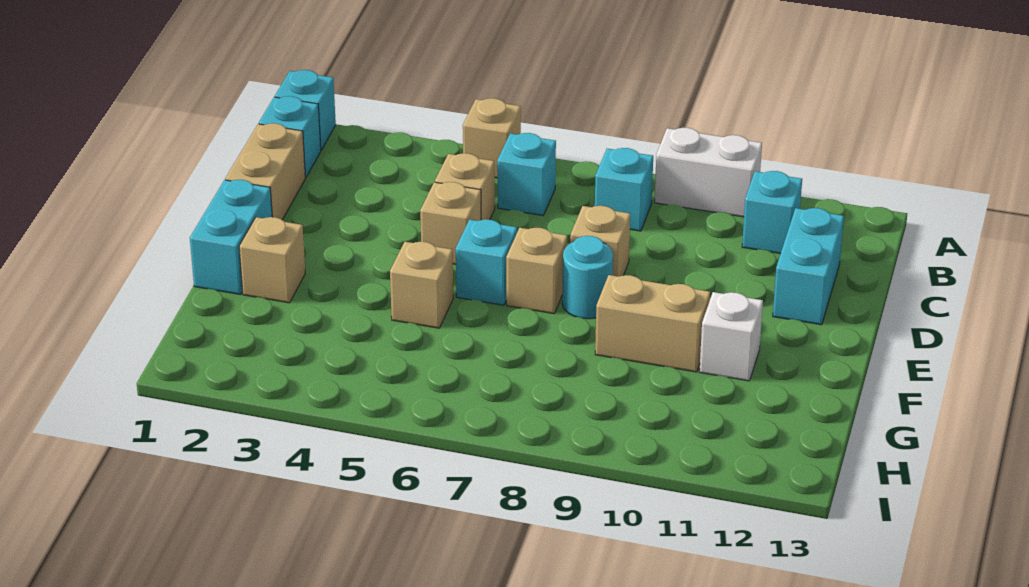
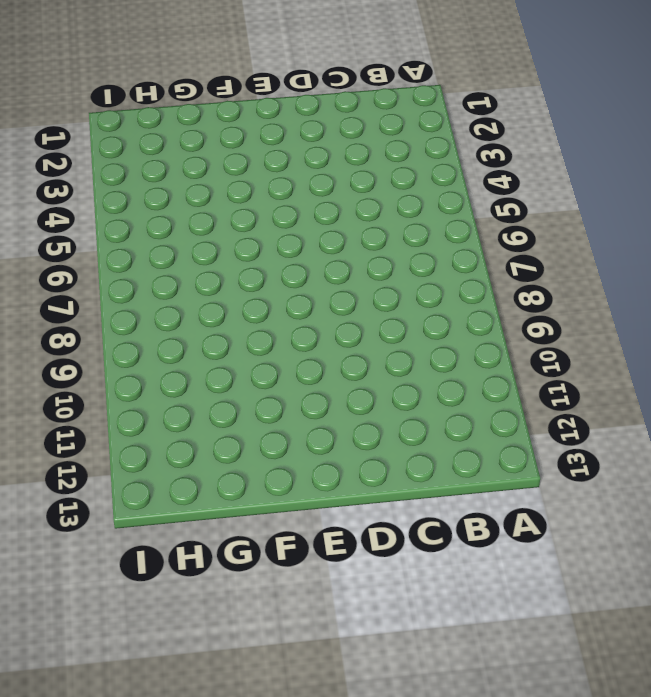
none -> cyan brick A1 level 1
none -> tan brick A5 level 1
none -> white brick A9:A10 level 1

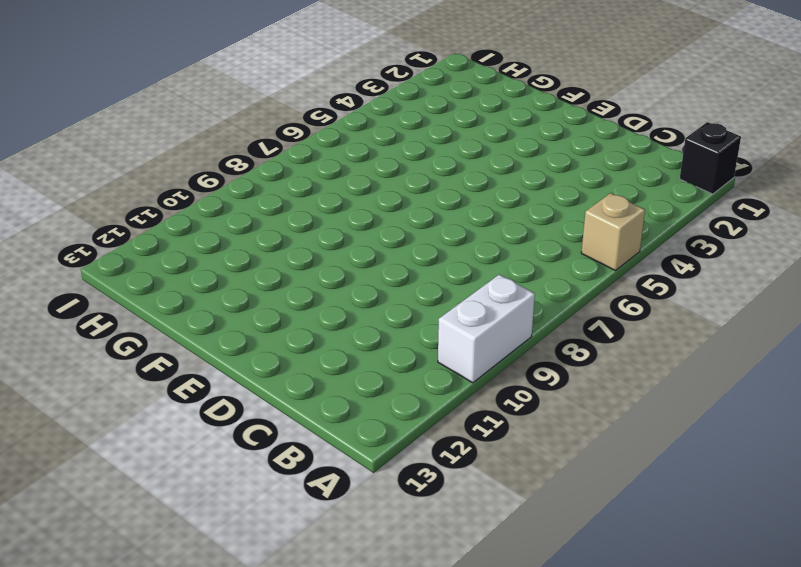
black brick A1 level 1 -> cyan brick A1 level 1
none -> cyan brick B1 level 1
none -> cyan brick B6 level 1
none -> cyan brick B8 level 1

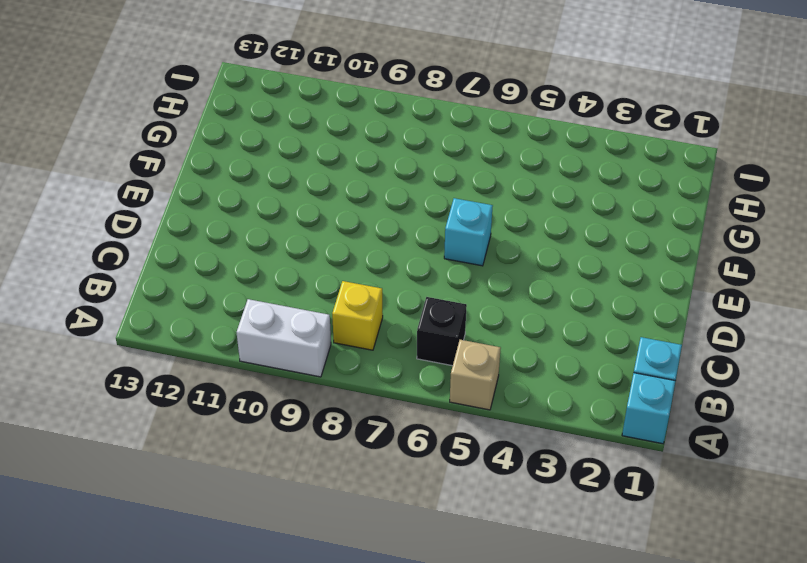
black brick B6 level 1 -> cyan brick B6 level 1
yellow brick B8 level 1 -> cyan brick B8 level 1
none -> cyan brick B11 level 1
none -> tan brick C1:D1 level 1
none -> tan brick C5 level 1

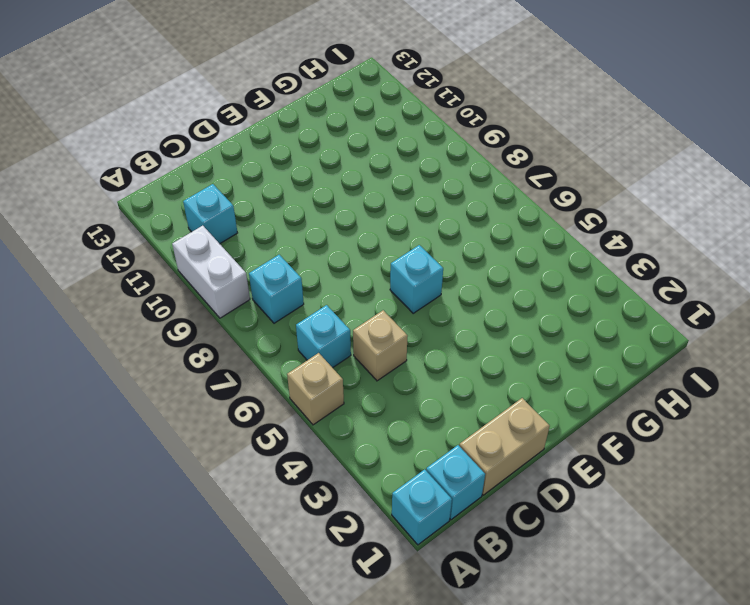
none -> cyan brick C12:D12 level 1
none -> tan brick D5 level 1
none -> tan brick D8 level 1

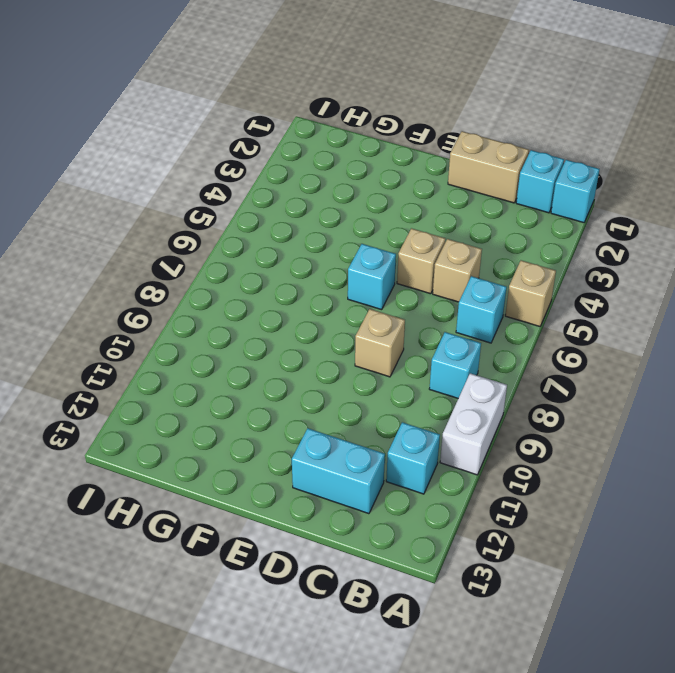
none -> cyan brick E1:F1 level 1
none -> tan brick E7 level 1
none -> cyan round brick E8 level 1

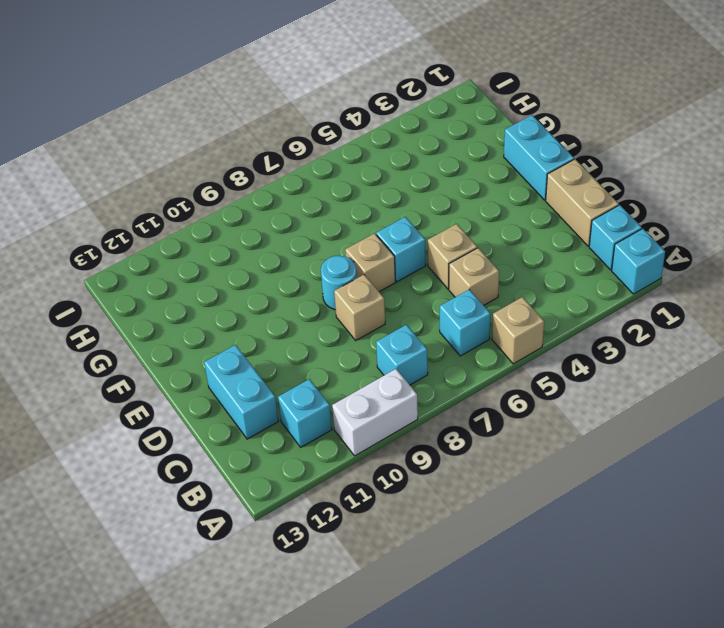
none -> tan brick F2 level 1
none -> tan brick F5 level 1
none -> tan brick F9:F10 level 1

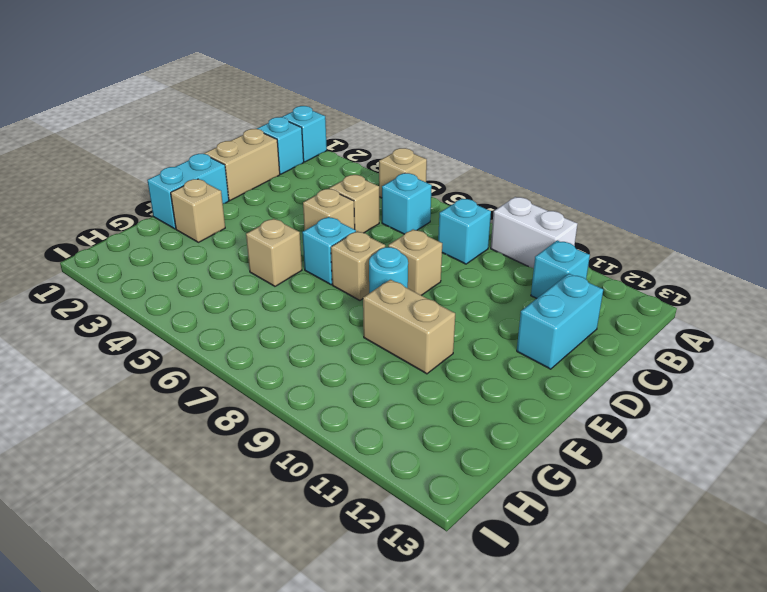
none -> white brick F11 level 1

